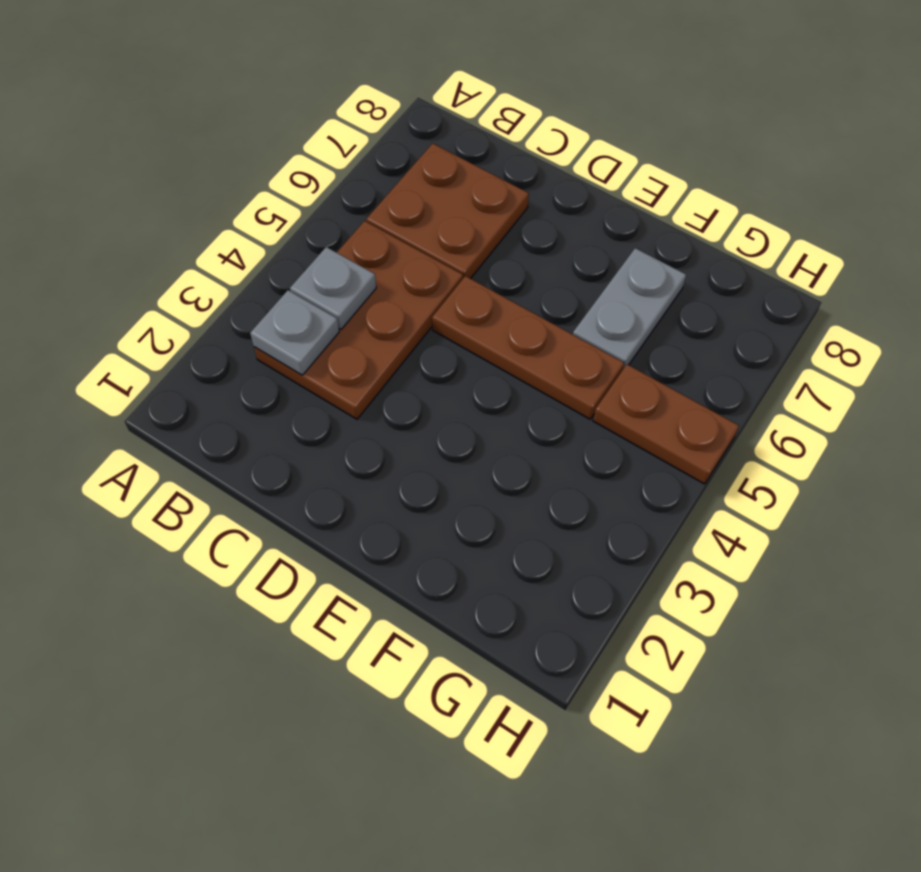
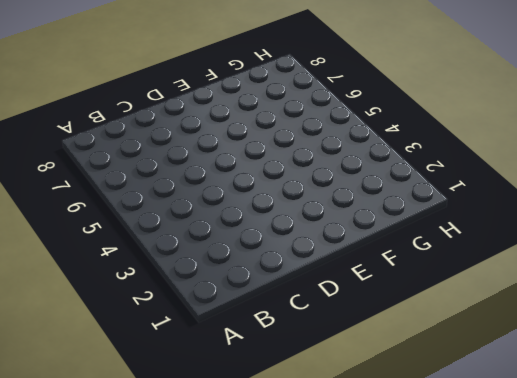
none -> brown plate B3:C5 level 1
none -> brown plate B6:C7 level 1

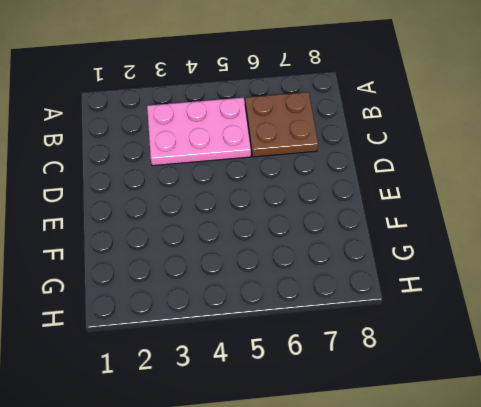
pink plate B3:C5 level 1 -> brown plate B3:C5 level 1
none -> brown plate D5:F5 level 1
none -> grey plate F6:F7 level 1

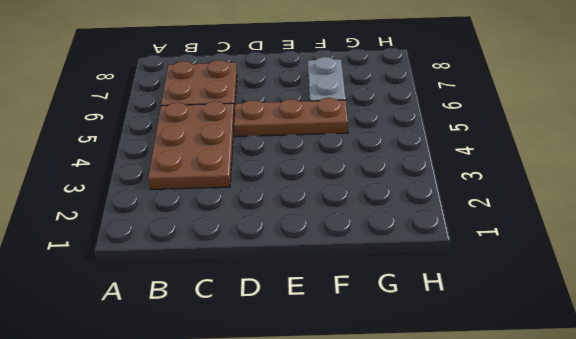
none -> brown plate G5:H5 level 1
none -> grey plate B3 level 2

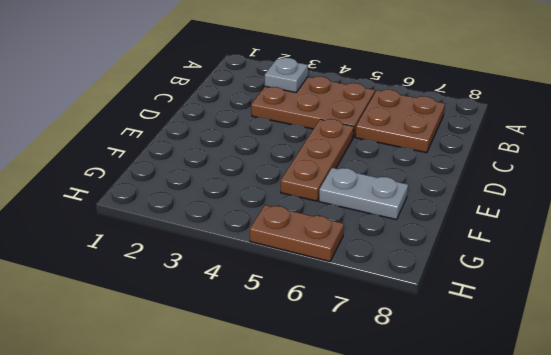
brown plate H5:H6 level 1 -> brown plate G5:H5 level 1
none -> grey plate B4 level 2

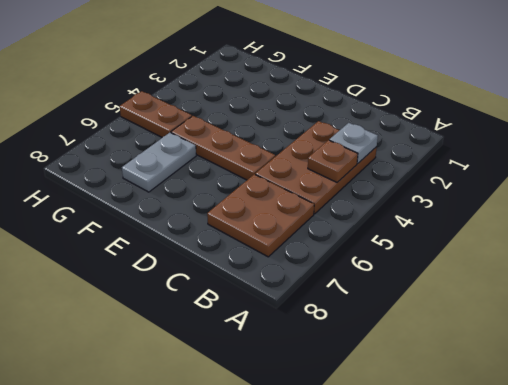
brown plate B4 level 2 -> grey plate B4 level 2

